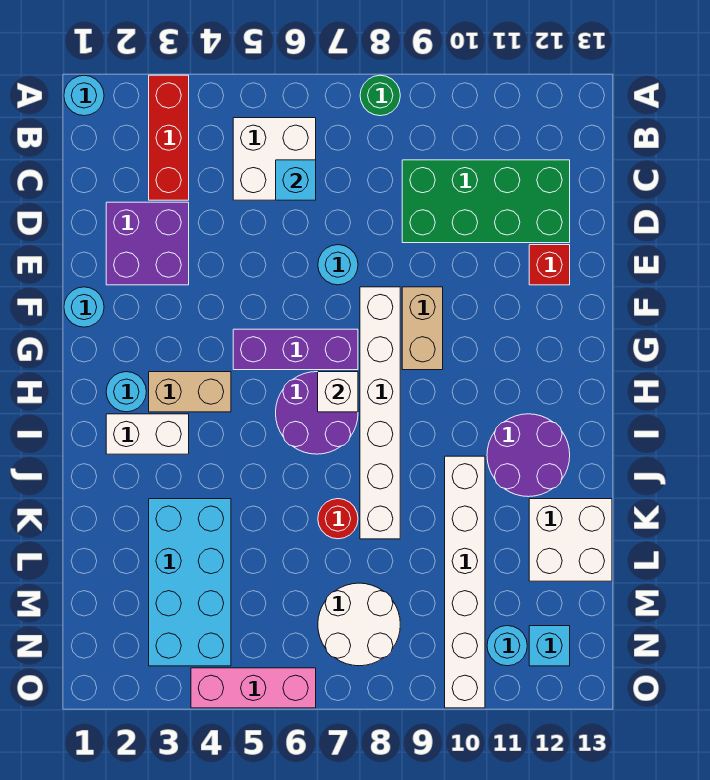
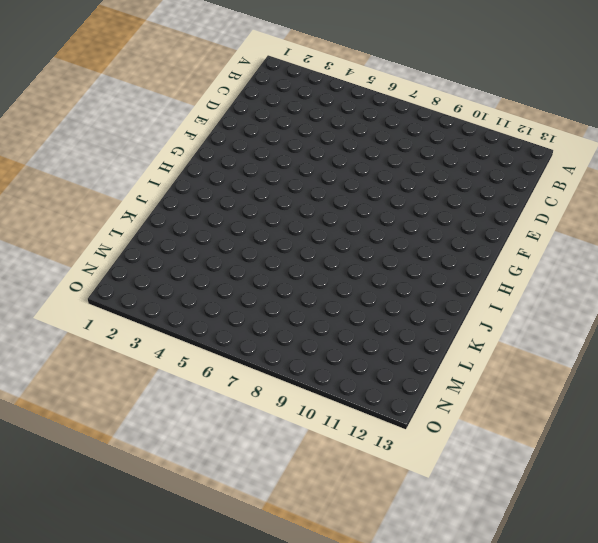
none -> cyan round brick A1 level 1
none -> red brick A3:C3 level 1
none -> green round brick A8 level 1

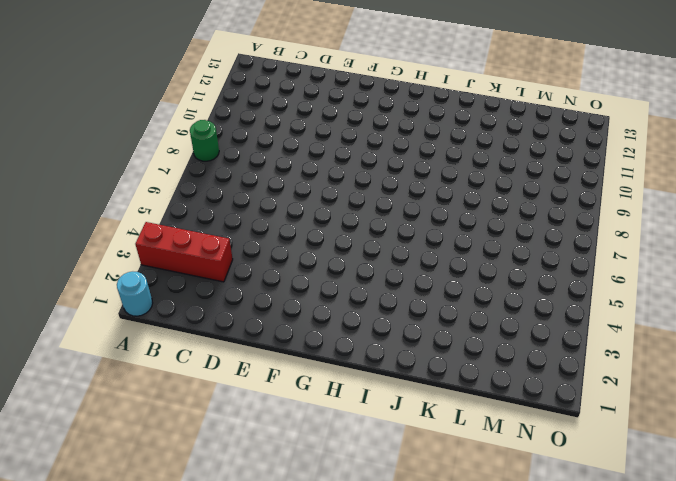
none -> white brick B5:C6 level 1
none -> green brick C9:D12 level 1
none -> purple brick D2:E3 level 1

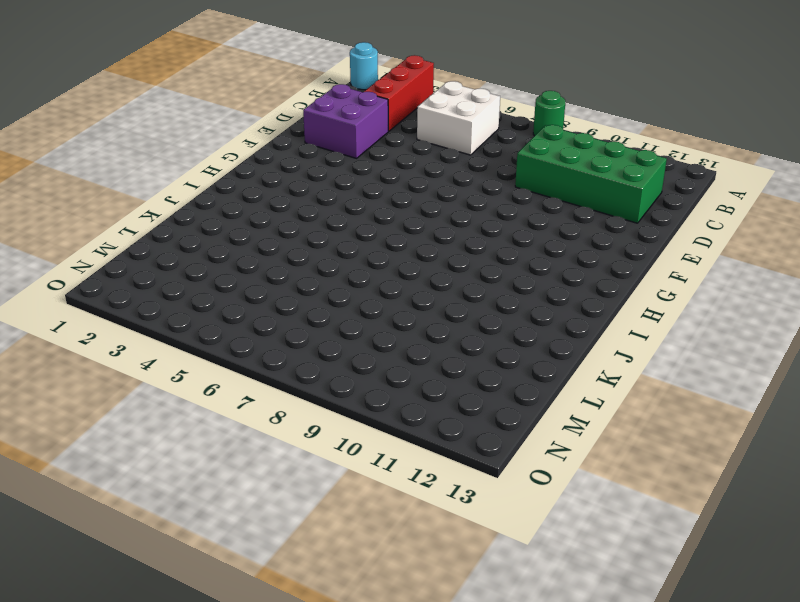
none -> cyan round brick E7 level 1
none -> red brick E12 level 1
none -> cyan round brick F1 level 1

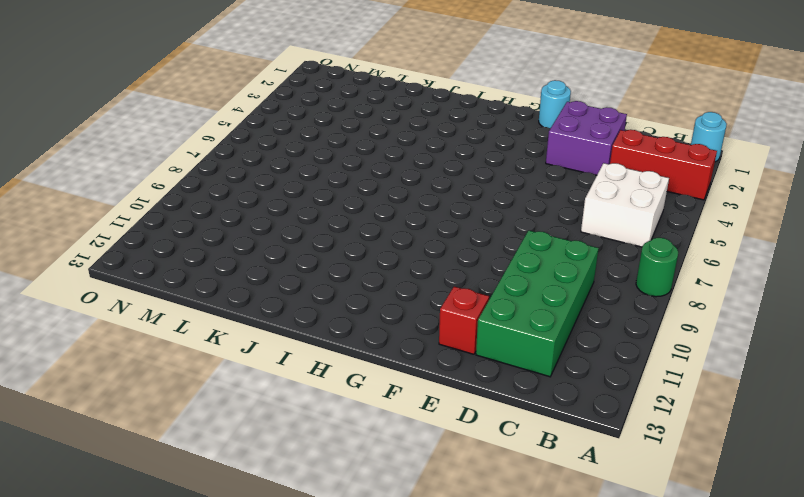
none -> cyan round brick E7 level 1
none -> white brick F8:K8 level 1
none -> tan brick F9:G9 level 1

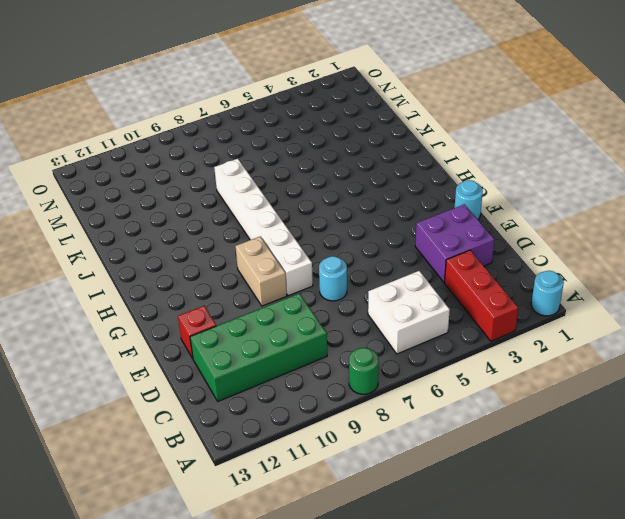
none -> purple brick G5:G7 level 1
none -> cyan round brick H2 level 1
none -> tan brick H3:H4 level 1

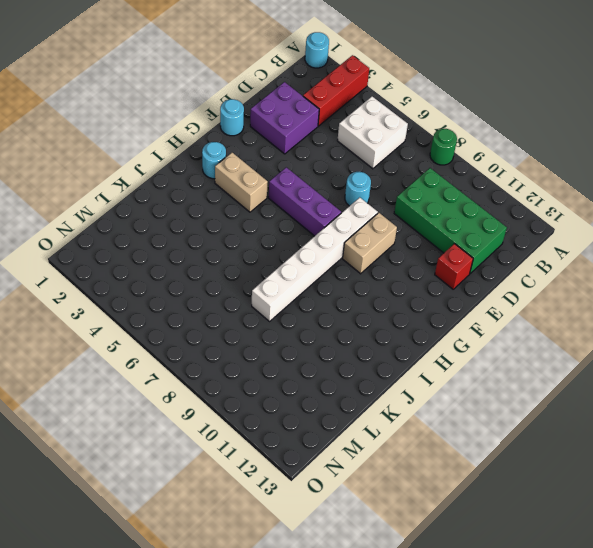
none -> purple round brick H6:I7 level 1
none -> white brick I2:I3 level 1
none -> purple round brick I11:J12 level 1

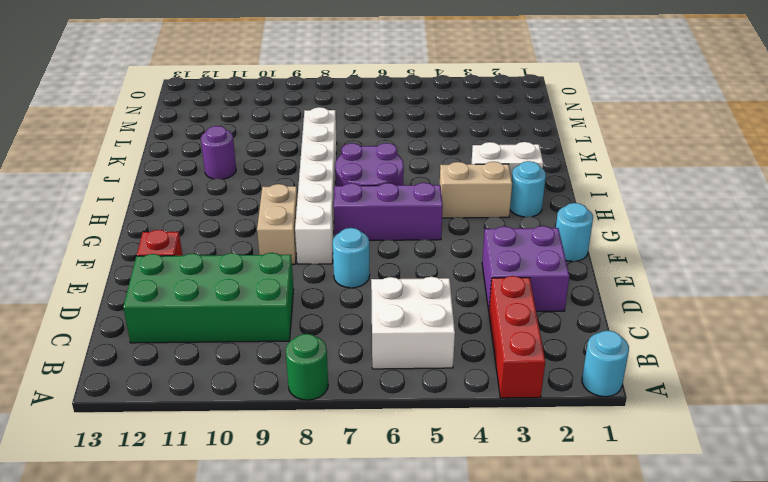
purple round brick J11 level 1 -> purple round brick I11:J12 level 1
none -> white brick J10:O10 level 1
none -> cyan brick K3:N4 level 1
none -> red round brick K7 level 1

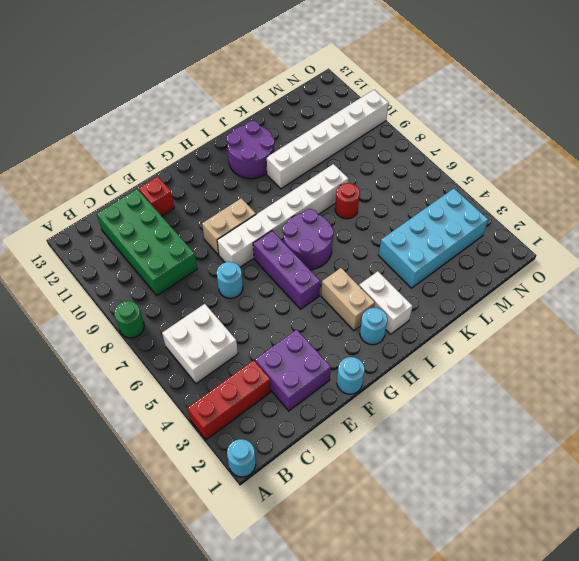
none -> white brick K12:L13 level 1
none -> white round brick M7:N8 level 1
none -> cyan round brick N11 level 1

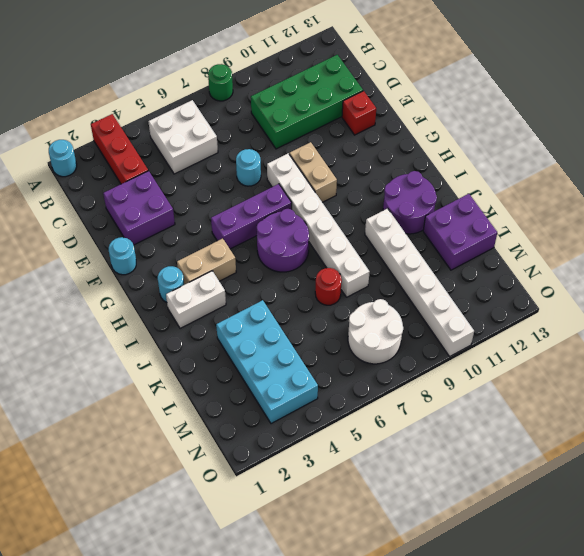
purple brick K12:L13 level 1 -> white brick K12:L13 level 1
none -> cyan round brick N11 level 1
none -> cyan brick N12 level 1
none -> pink brick O4:O6 level 1

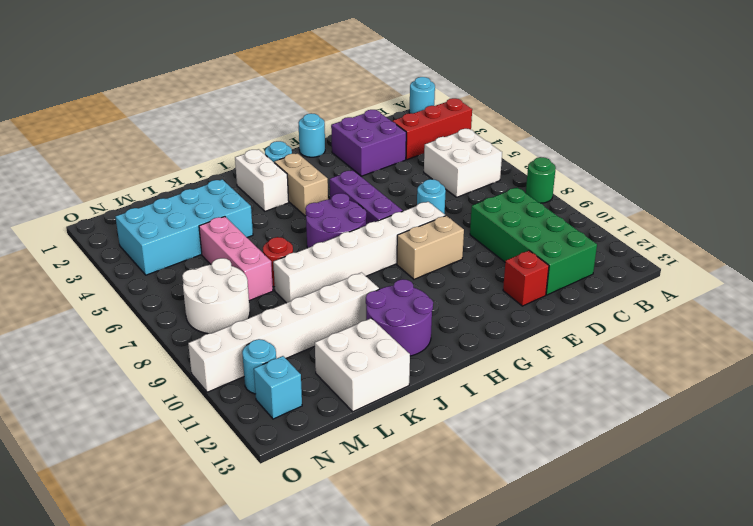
pink brick L5:L7 level 1 -> pink brick O4:O6 level 1
none -> cyan brick C6 level 2
none -> white brick H7 level 2

